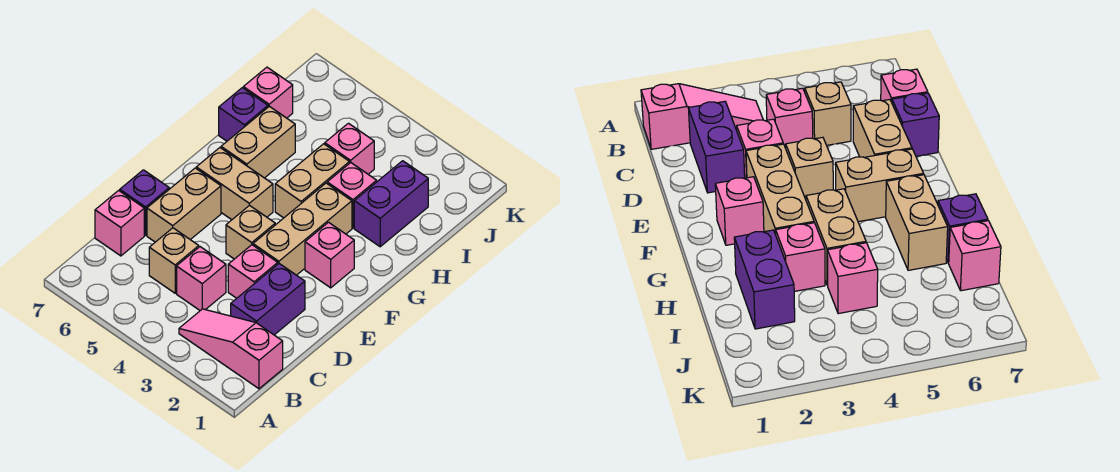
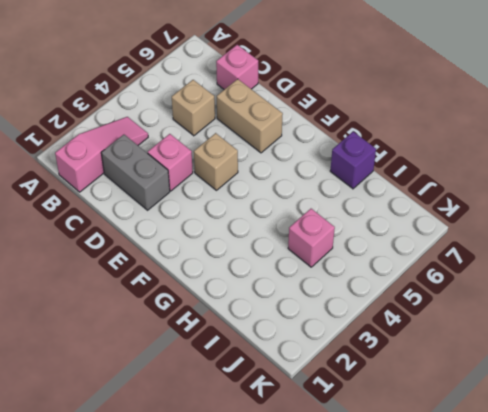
grey brick C2:D2 level 1 -> purple brick C2:D2 level 1
none -> pink brick C4 level 1
none -> purple brick D7 level 1
none -> tan brick E3:G3 level 1

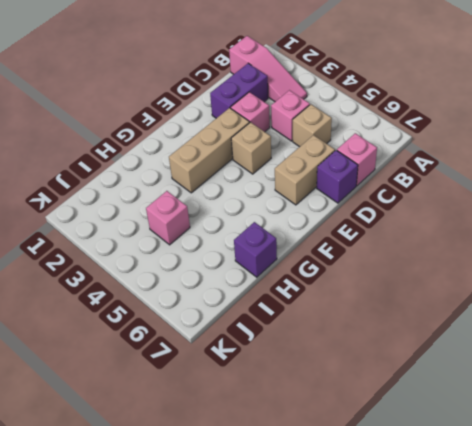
none -> pink brick F2 level 1
none -> tan brick F5:F6 level 1
none -> tan brick G4:H4 level 1

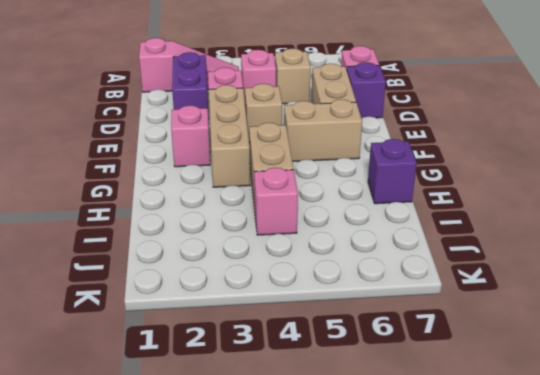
none -> tan brick G6:H6 level 1
none -> purple brick H2:I2 level 1
none -> pink brick H3 level 1

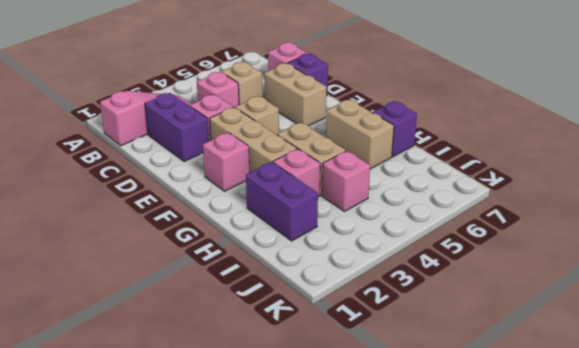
none -> tan brick F5:F6 level 1
none -> pink brick I7 level 1

